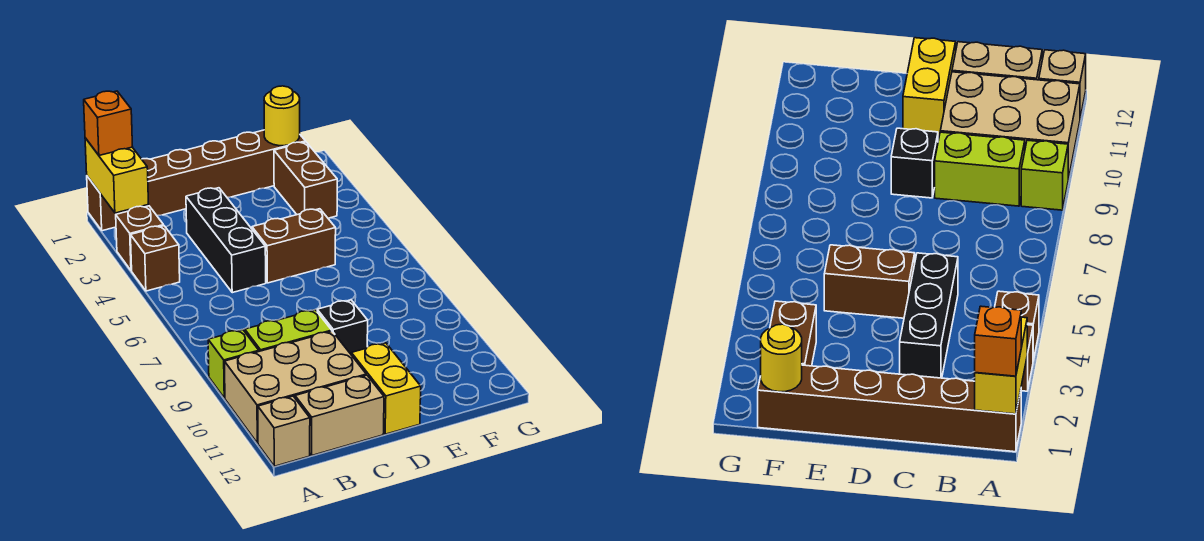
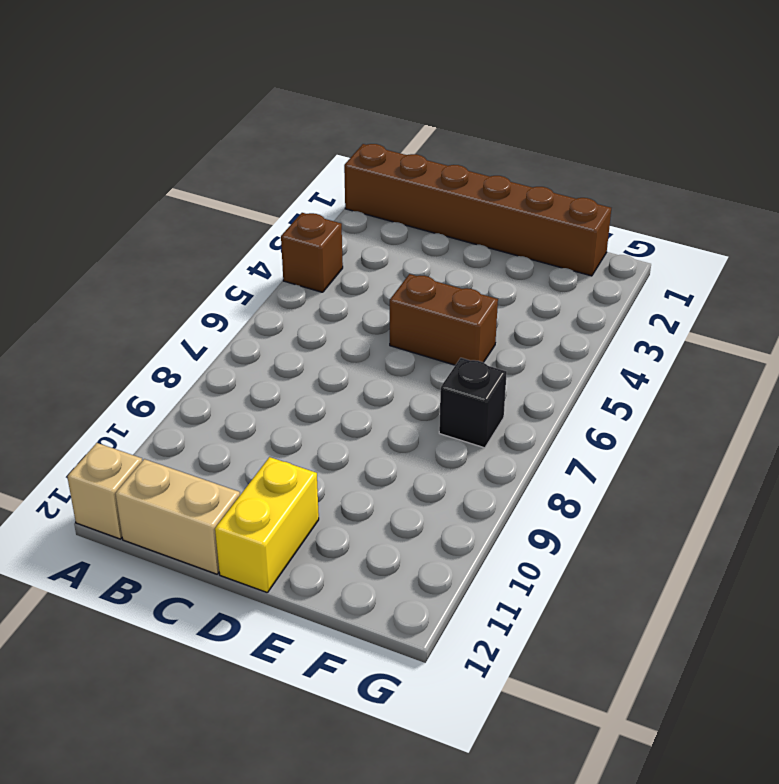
black brick F7 level 1 -> black brick D9 level 1
none -> brown brick A3 level 1
none -> lime brick A9 level 1
none -> tan brick A10:C11 level 1

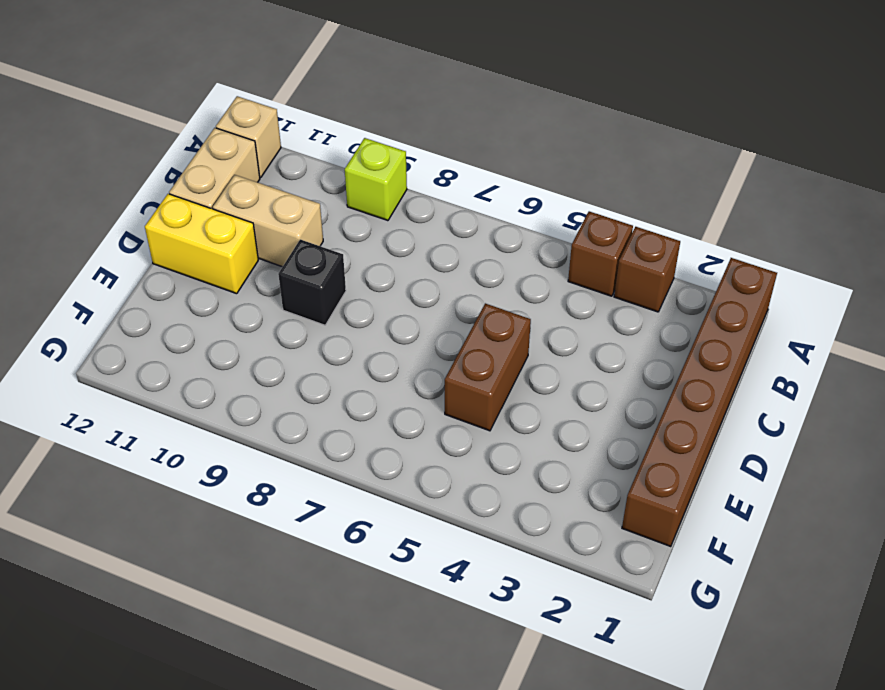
tan brick C10:C11 level 1 -> tan brick A10:C11 level 1
none -> lime brick B9:C9 level 1
none -> black brick C3:C5 level 1
none -> brown brick F2:F3 level 1

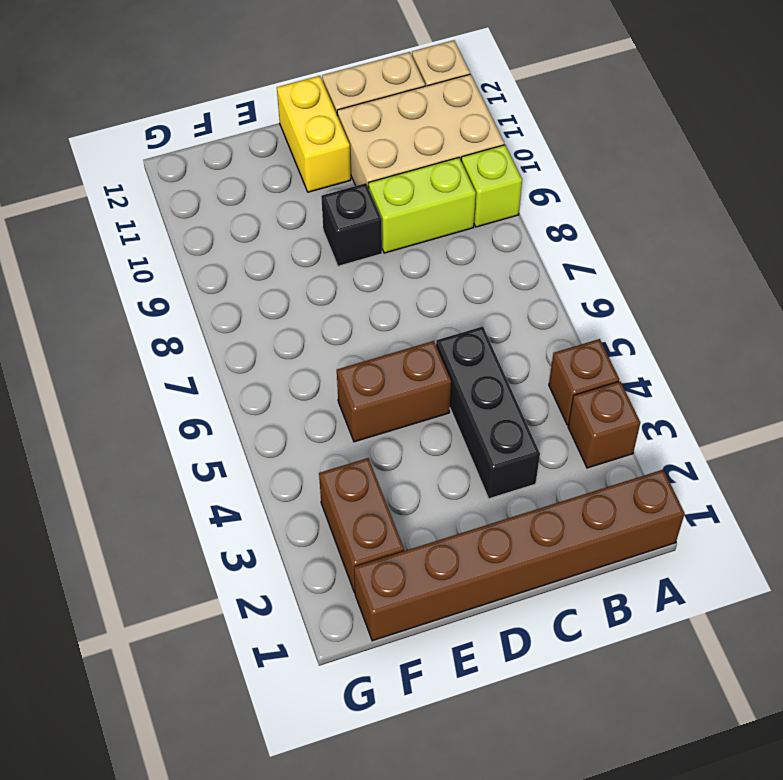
none -> yellow brick A1:A2 level 2
none -> yellow round brick F1 level 2
none -> orange brick A1 level 3

